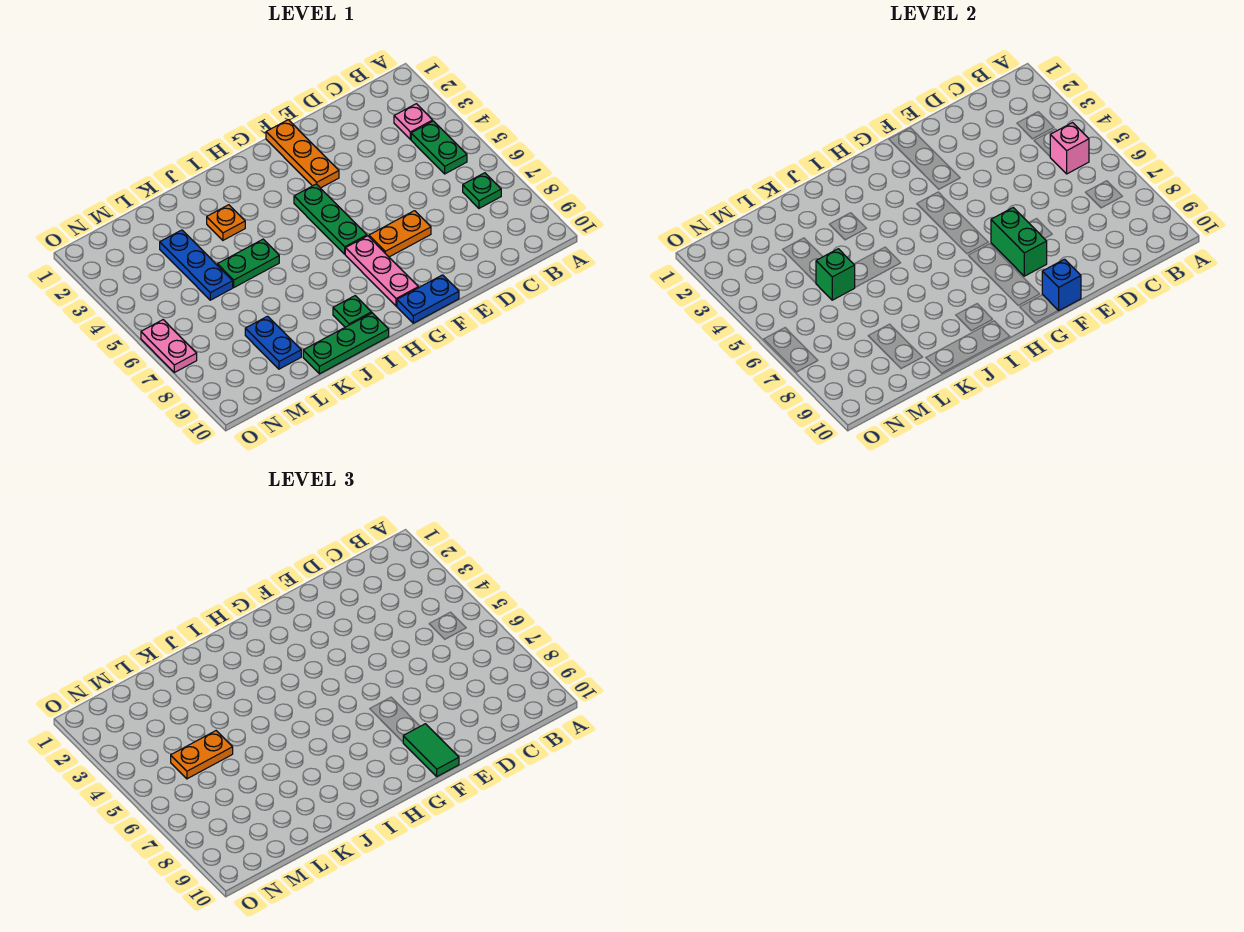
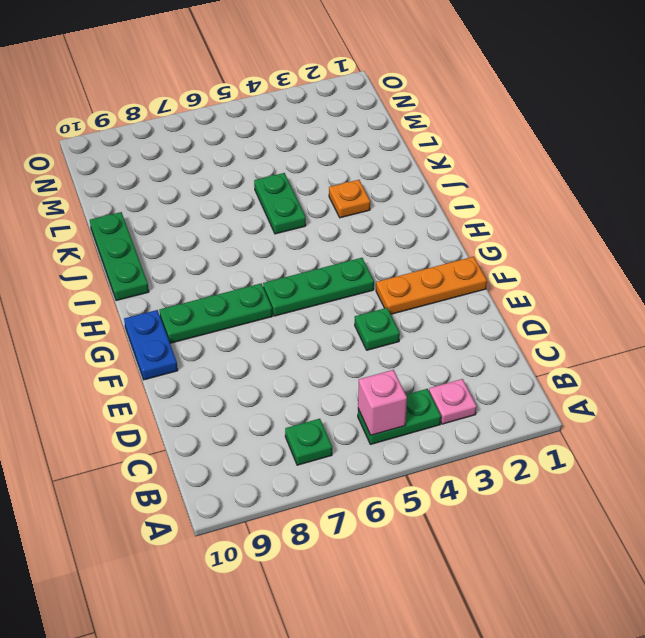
green plate E4 level 1 -> green plate I9 level 1
green plate G7:G9 level 1 -> pink plate G7:G9 level 1
none -> orange plate E7:F7 level 1
none -> blue plate L3:L5 level 1
none -> blue plate L8:L9 level 1

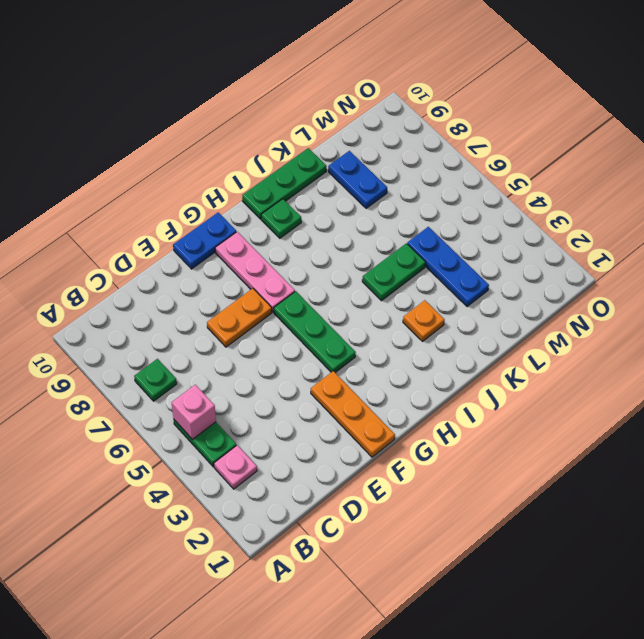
none -> pink plate O6:O7 level 1
none -> green brick F7:F8 level 2
none -> blue brick F10 level 2

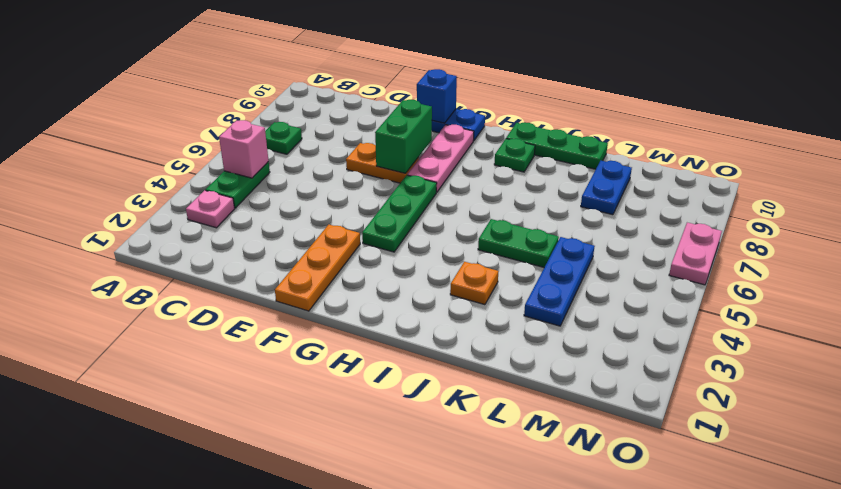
none -> green brick L5 level 2
none -> green tile F9:F10 level 3
none -> orange plate L5:M5 level 3

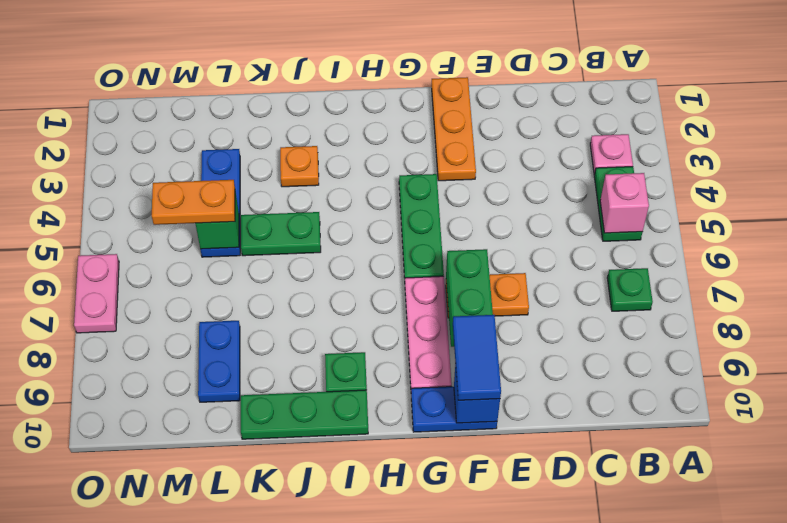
blue tile F9:F10 level 3 -> green tile F9:F10 level 3

